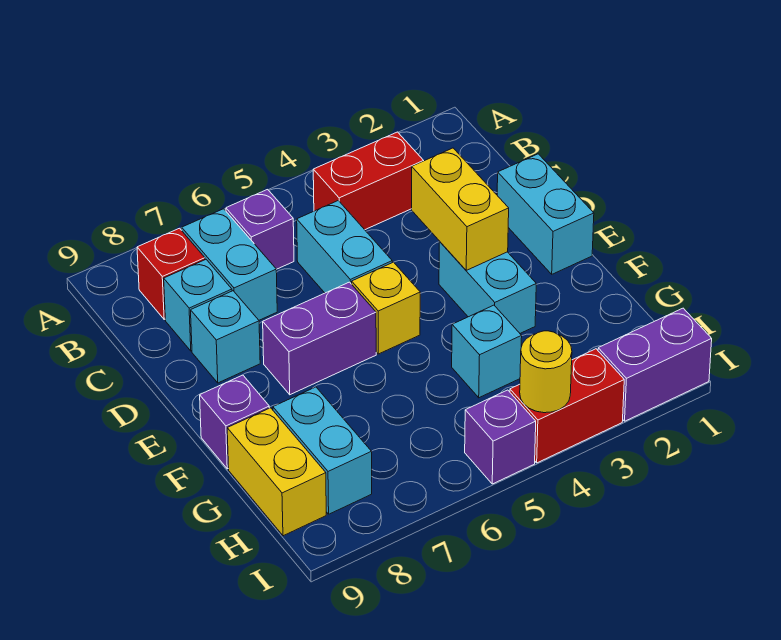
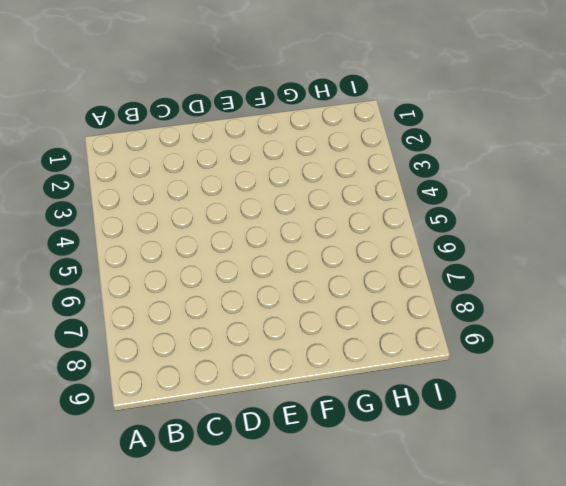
none -> red brick B3:B4 level 1
none -> purple brick B6 level 1
none -> cyan brick B7:C7 level 1

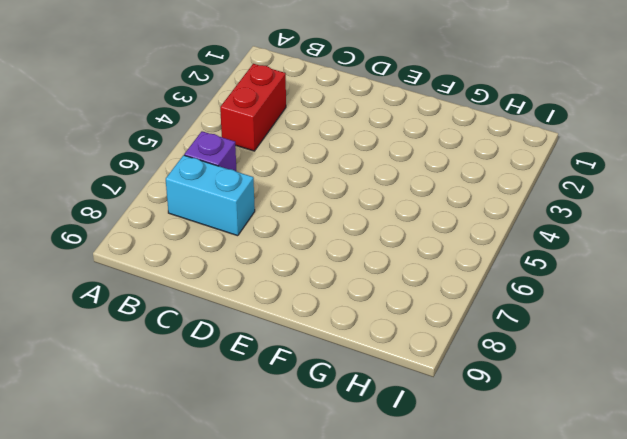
none -> red brick B8 level 1
none -> cyan brick C5:D5 level 1
none -> cyan brick C8 level 1

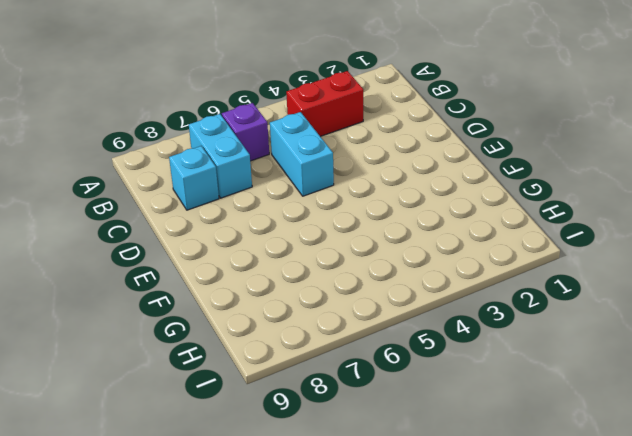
none -> red brick B8 level 1
none -> cyan brick D1:E1 level 1
none -> cyan brick D8 level 1

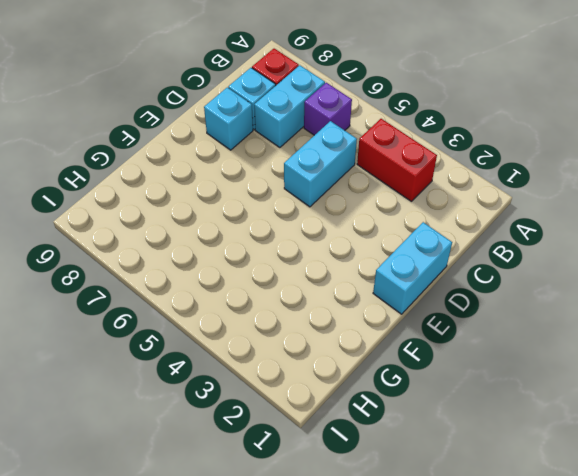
none -> cyan brick E3:F3 level 1
none -> yellow brick E5 level 1
none -> purple brick E6:E7 level 1

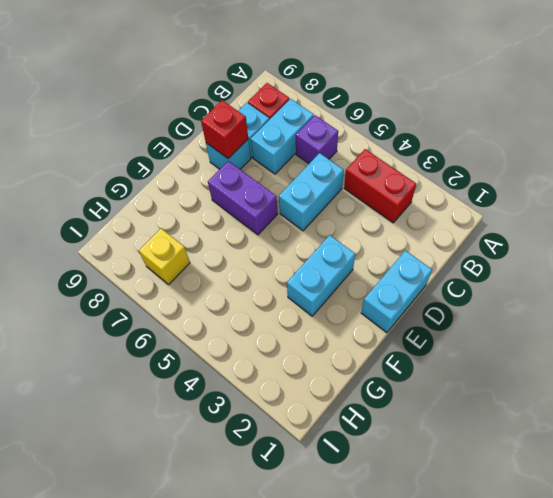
red brick D8 level 2 -> none
yellow brick H7 level 1 -> yellow brick E5 level 1
none -> purple brick F9 level 1
none -> cyan brick G4 level 1
none -> cyan brick G8:H8 level 1

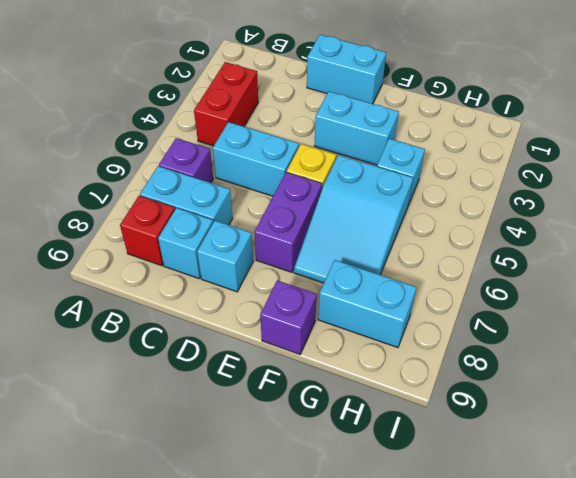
cyan slope F5:G7 level 1 top 5 -> none
none -> yellow brick G9:H9 level 1
none -> purple brick I1:I2 level 1
none -> red brick I3:I4 level 1

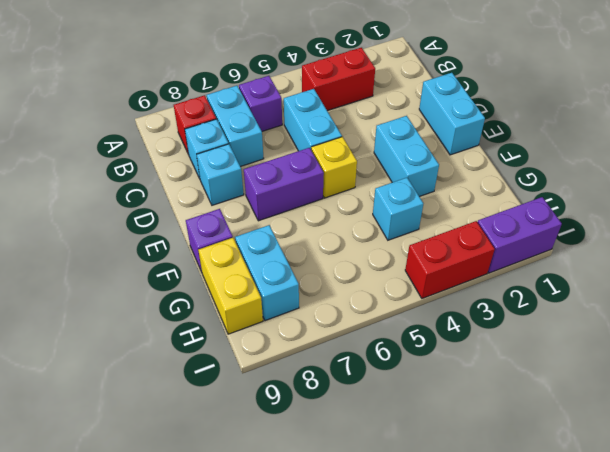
none -> purple brick I5 level 1
none -> yellow brick D3:E3 level 2
none -> yellow round brick I4 level 2

